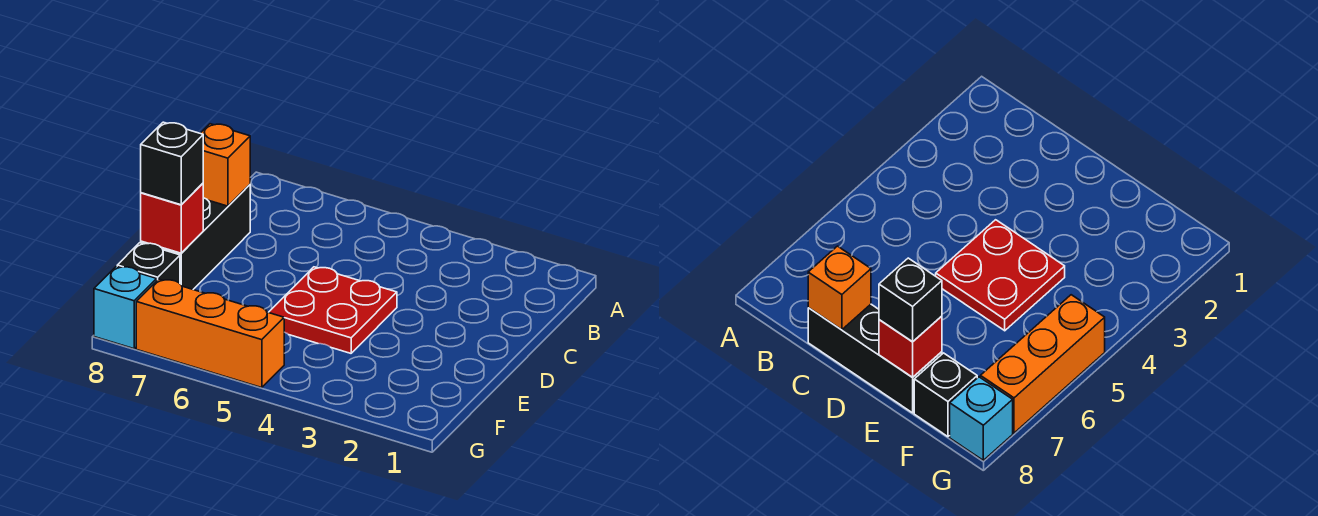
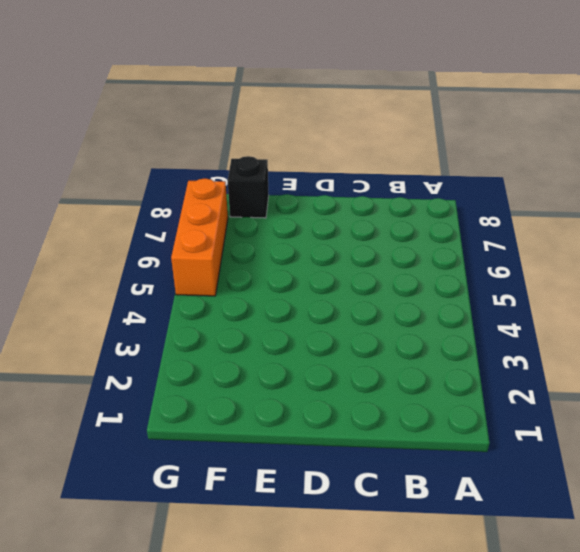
none -> black brick C8:E8 level 1
none -> red plate D4:E5 level 1

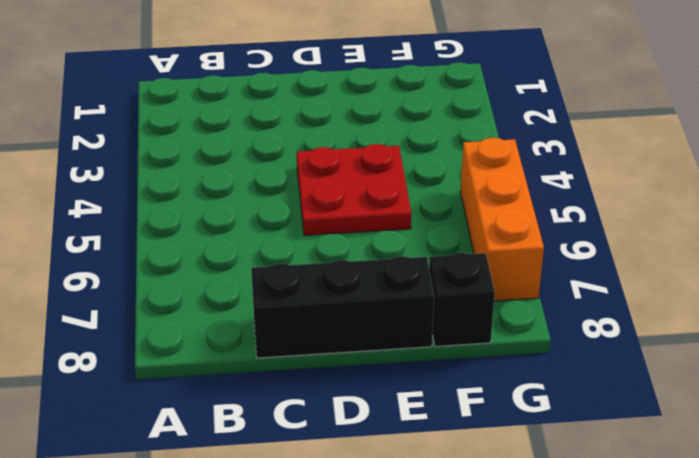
none -> cyan brick G8 level 1
none -> orange brick C8 level 2

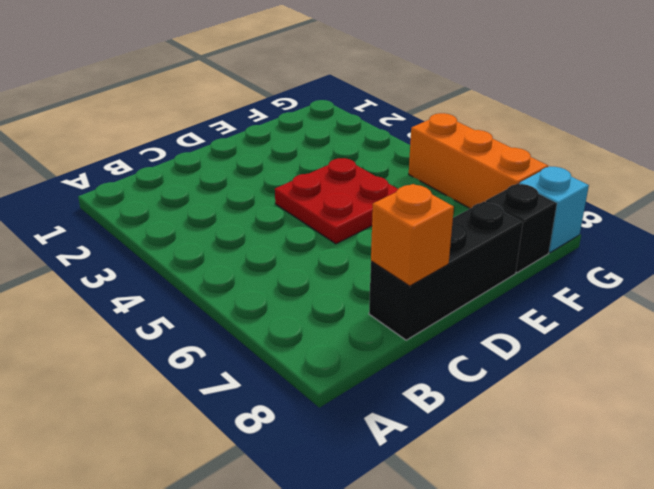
none -> red brick E8 level 2
none -> black brick E8 level 3

